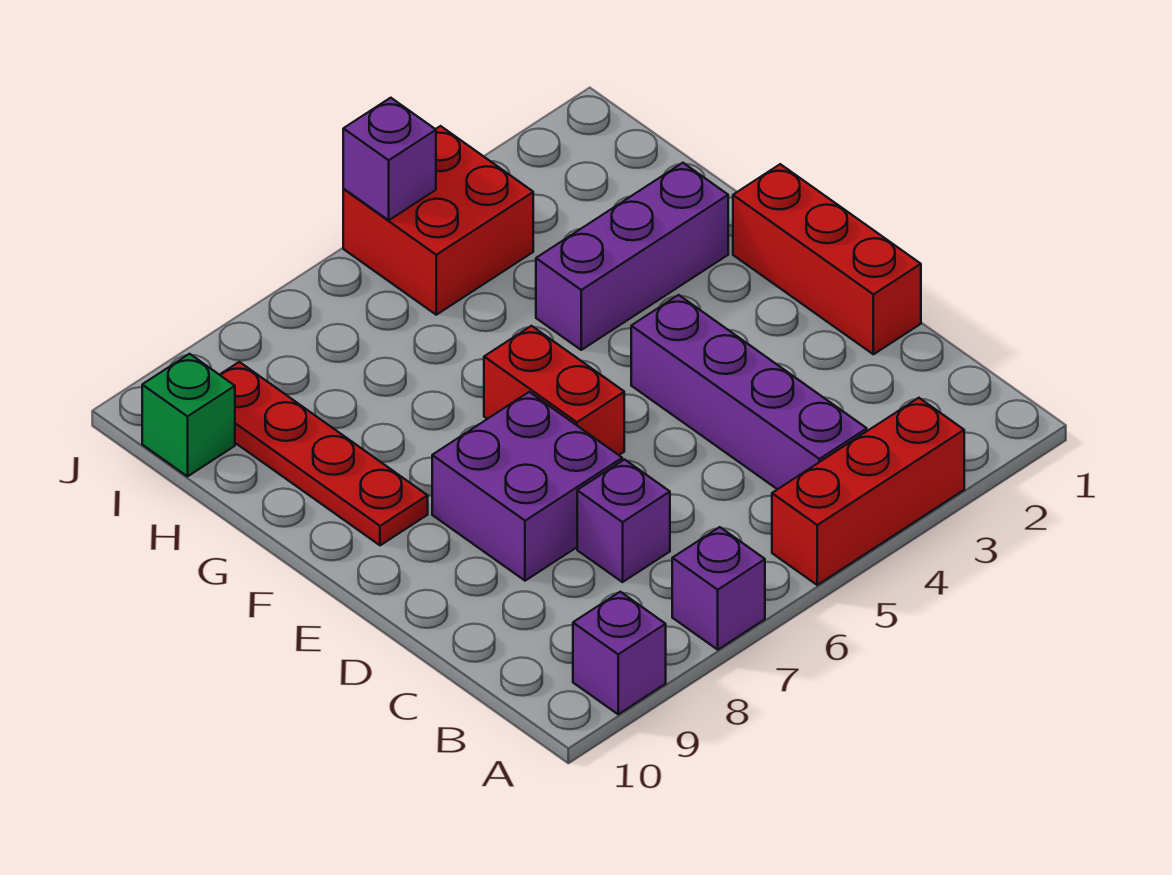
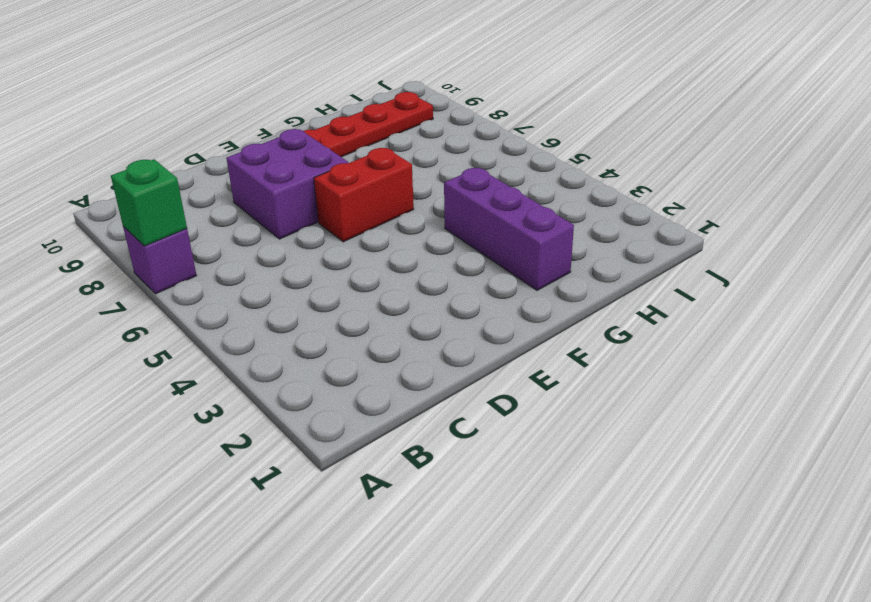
green brick A7 level 2 -> green brick I10 level 1
none -> red brick A3:A5 level 1
none -> purple brick A9 level 1
none -> purple brick B4:E4 level 1

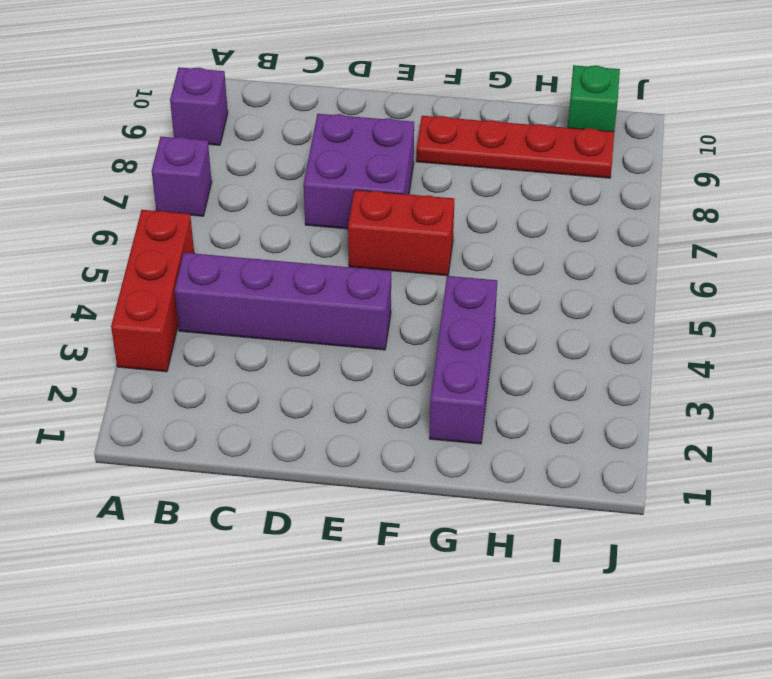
none -> purple brick C7 level 1
none -> red brick D1:F1 level 1
none -> red brick I4:J5 level 1

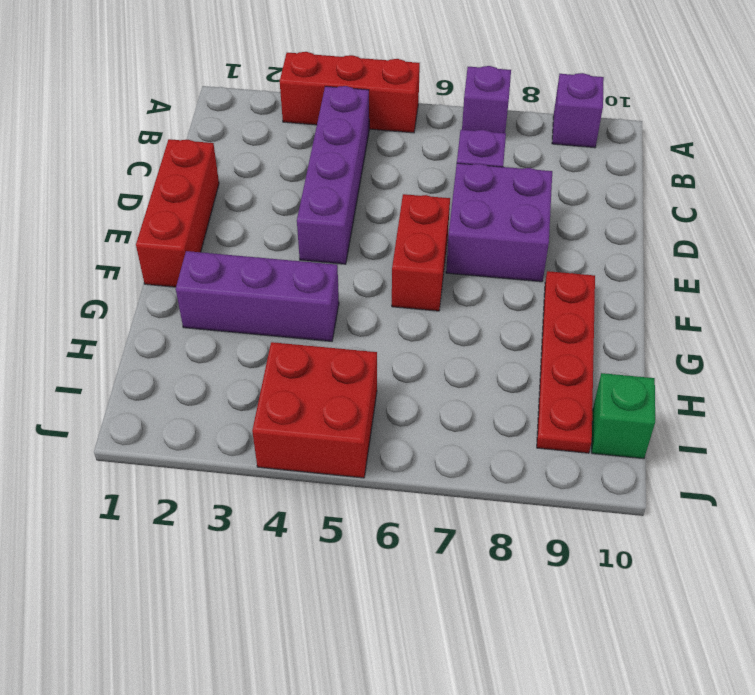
none -> purple brick J5 level 2

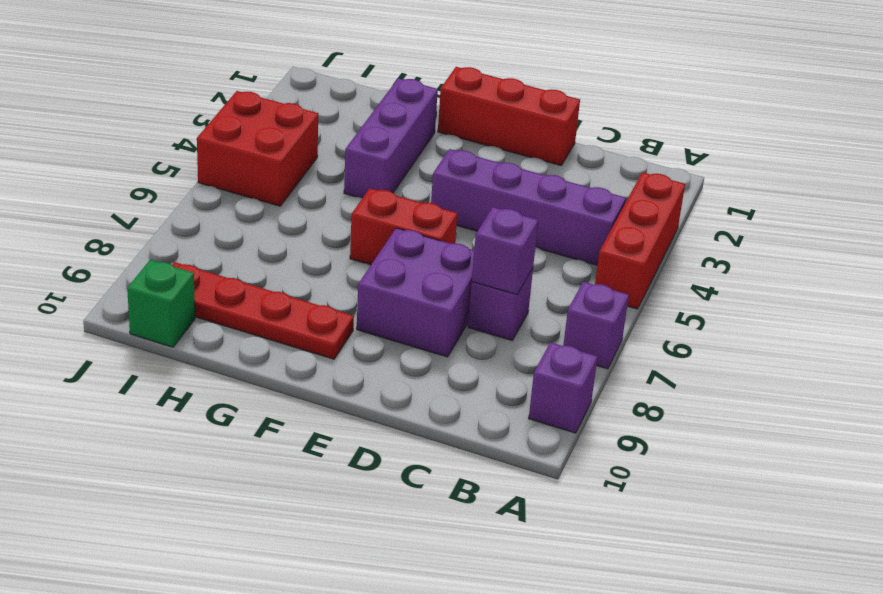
purple brick C7 level 2 -> purple brick J5 level 2

